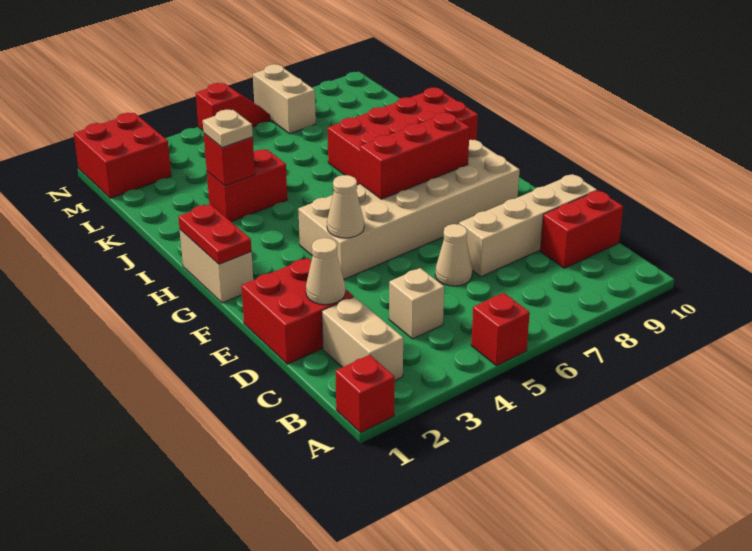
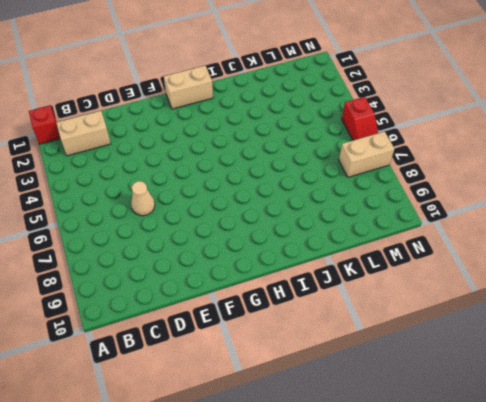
none -> red brick A5 level 1
none -> tan brick C4 level 1
none -> red brick C9:C10 level 1

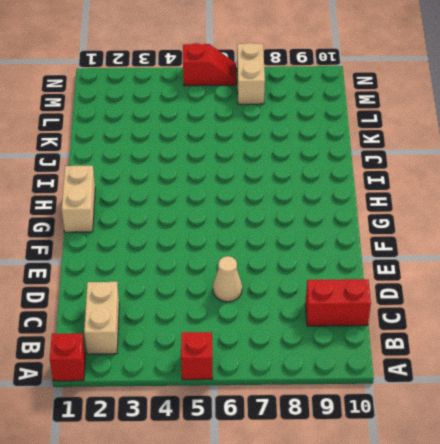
none -> tan brick C4 level 1
none -> red brick D1:E2 level 1
none -> tan brick D7:D10 level 1

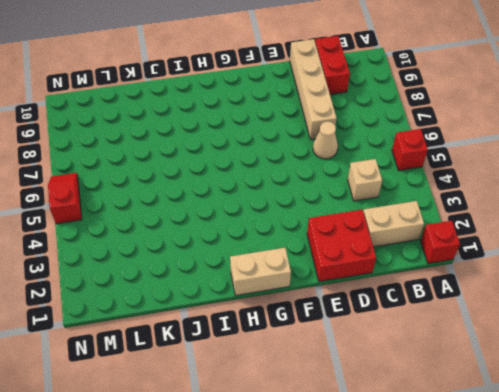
none -> tan brick F4:G9 level 1
none -> red brick I7:J10 level 1
none -> red brick J3:J4 level 1

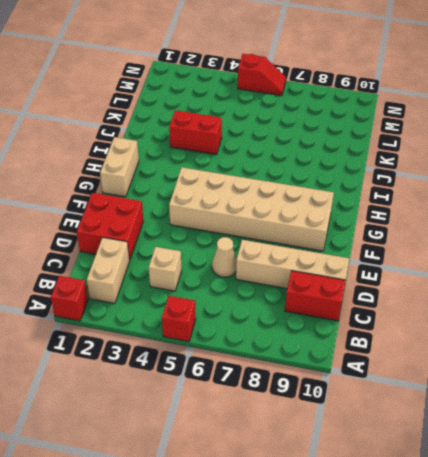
none -> red brick I7:J10 level 1
none -> red brick M1:N2 level 1
none -> tan brick M7:N7 level 1

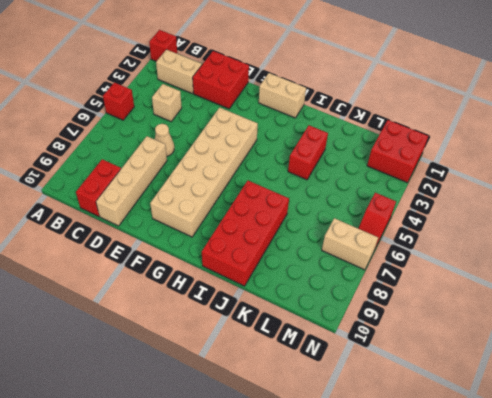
none -> tan cone D2 level 2
none -> tan cone F4 level 2
none -> red plate G1:H1 level 2

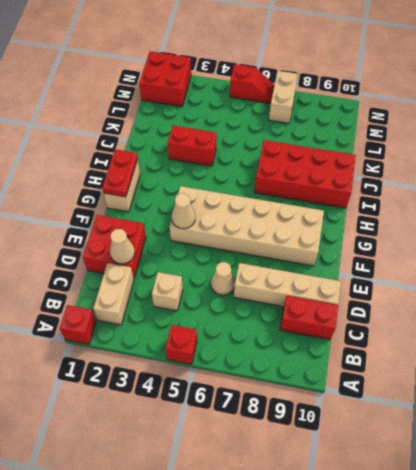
none -> red brick G6:G8 level 2
none -> red brick J3 level 2
none -> tan plate J3 level 3

